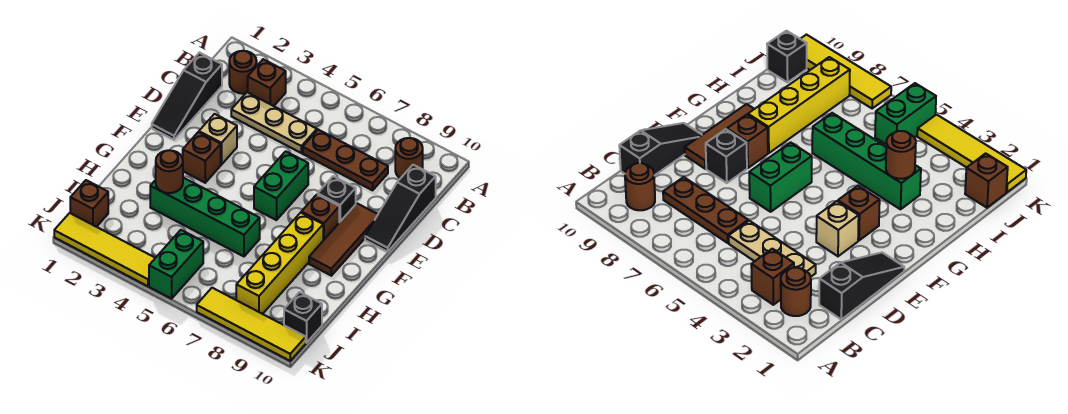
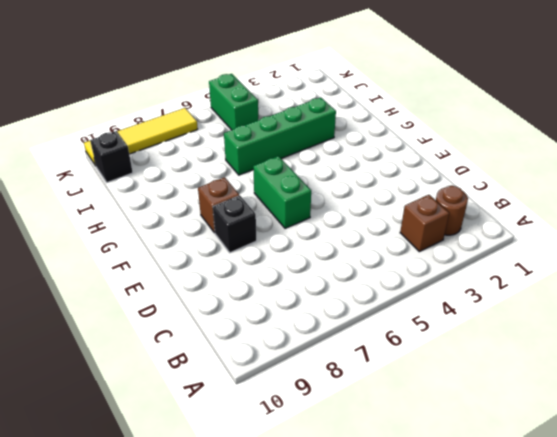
none -> brown round brick B9 level 1
none -> black slope C1:E1 level 1 top C
none -> tan plate C3:C5 level 1

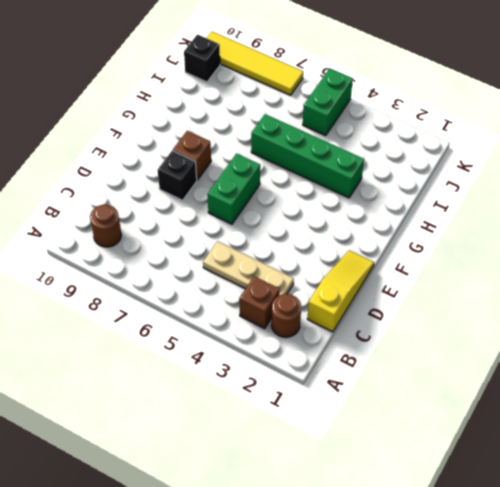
yellow slope C1:E1 level 1 top C -> black slope C1:E1 level 1 top C
none -> brown plate C6:C8 level 1
none -> black slope C10:E10 level 1 top C
none -> tan brick E3 level 1

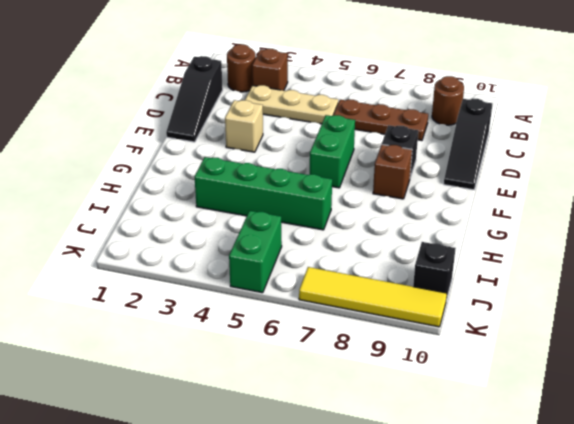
none -> brown tile E9:G9 level 1
none -> brown brick F3 level 1
none -> yellow brick G8:J8 level 1

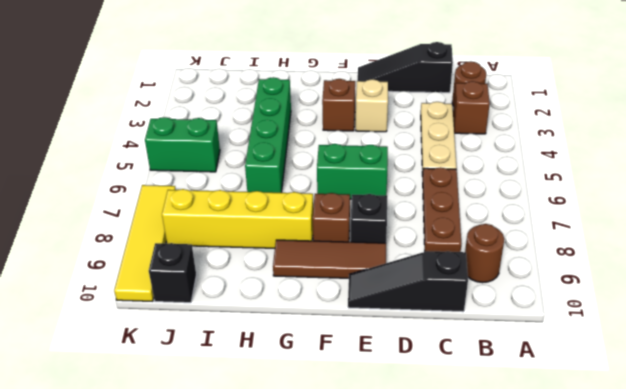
none -> brown brick J1 level 1
none -> yellow tile K1:K4 level 1
none -> brown round brick H3 level 2

